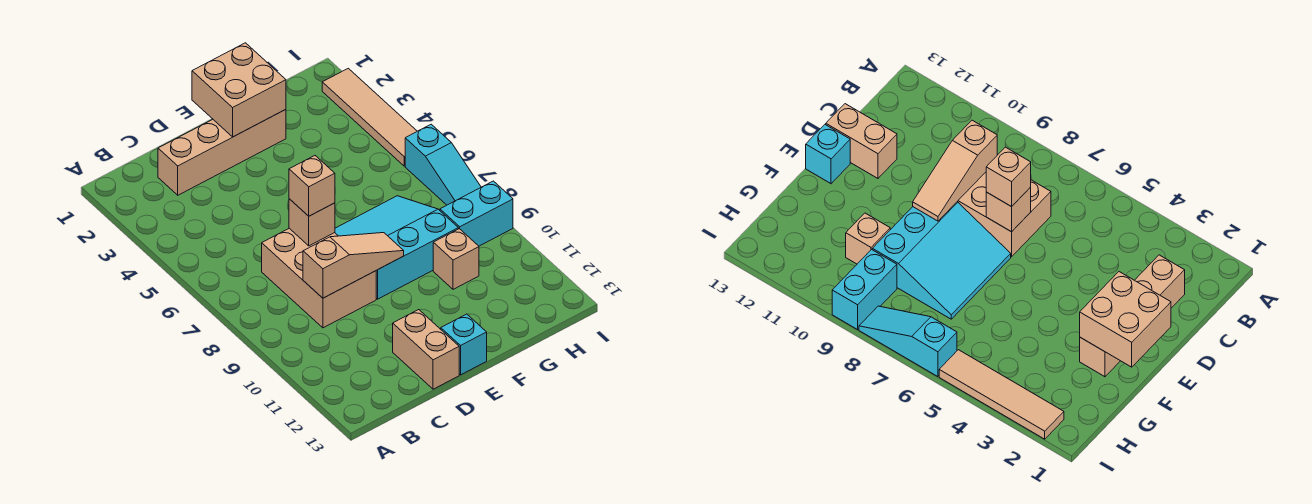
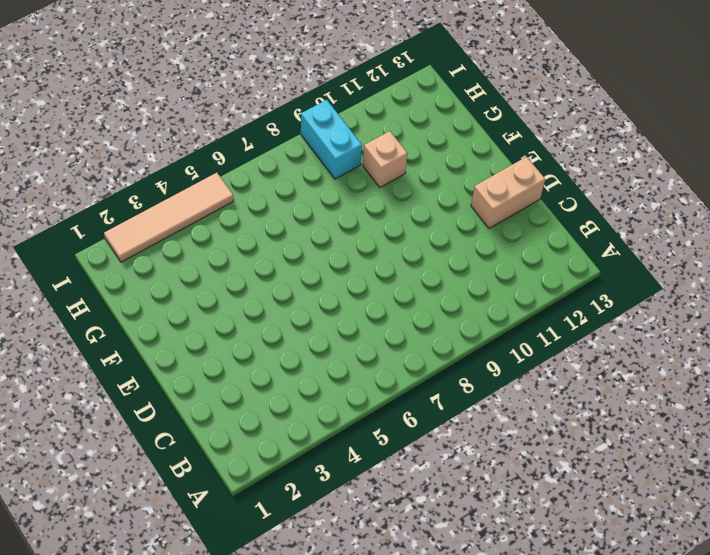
none -> tan brick C2:F2 level 1
none -> tan brick C7:D9 level 1
none -> cyan slope E7:G9 level 1 top 9

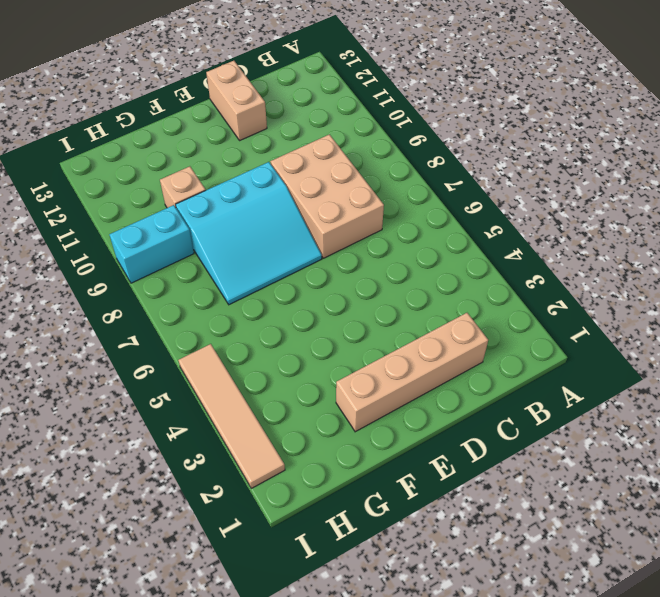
none -> cyan brick E13 level 1
none -> cyan slope I6:I8 level 1 top 6
none -> tan slope C9:E9 level 2 top C

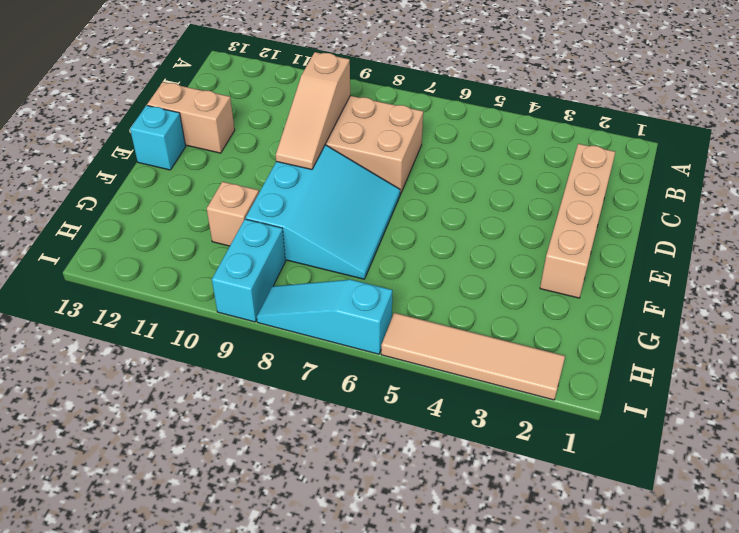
none -> tan brick D7 level 2
none -> tan brick E1:F2 level 2
none -> tan brick D7 level 3

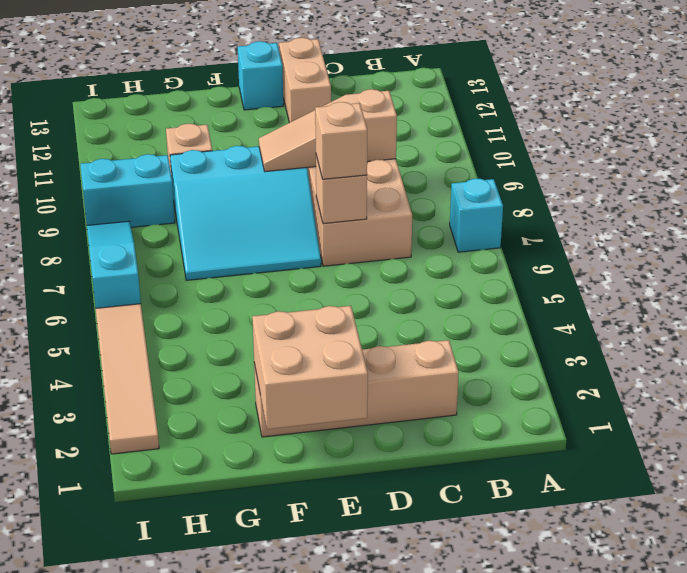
cyan brick A7 level 1 -> none

